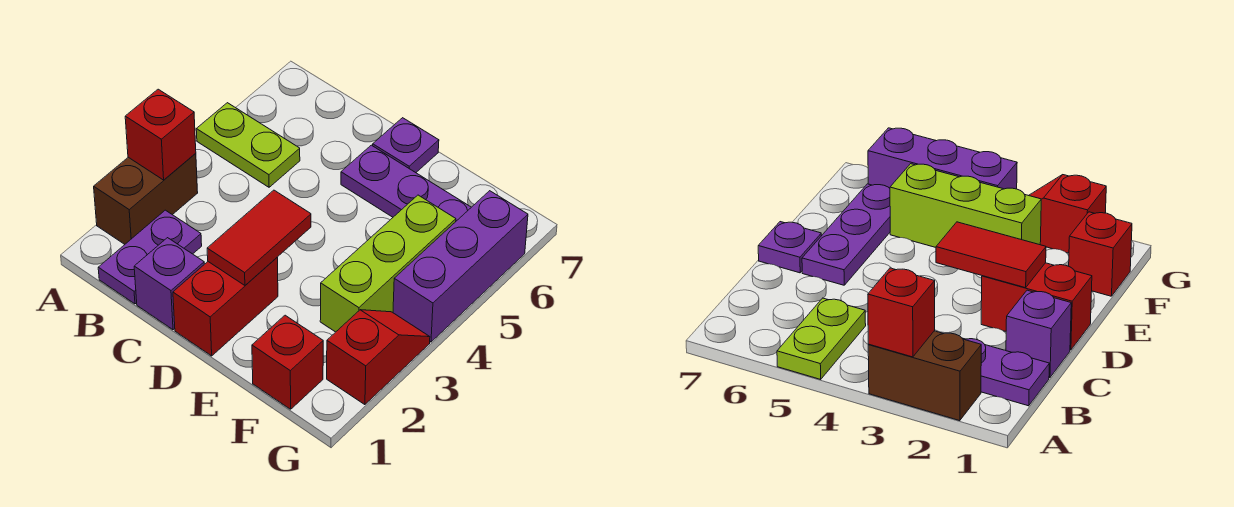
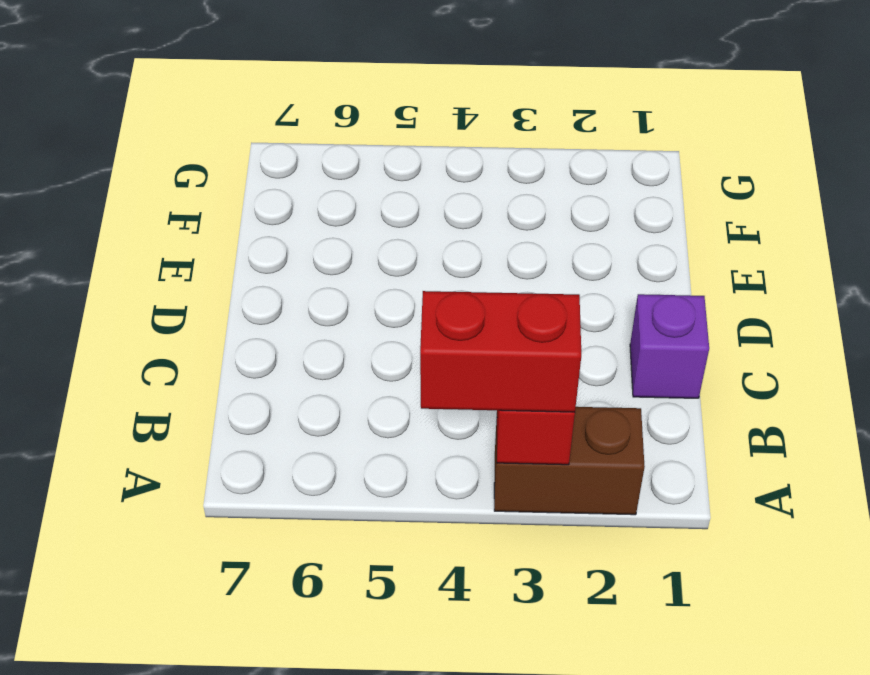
red brick A3:A4 level 3 -> red brick D1:D2 level 1
none -> lime plate A5:B5 level 1
none -> purple plate B1:B2 level 1
none -> purple plate D6:F6 level 1

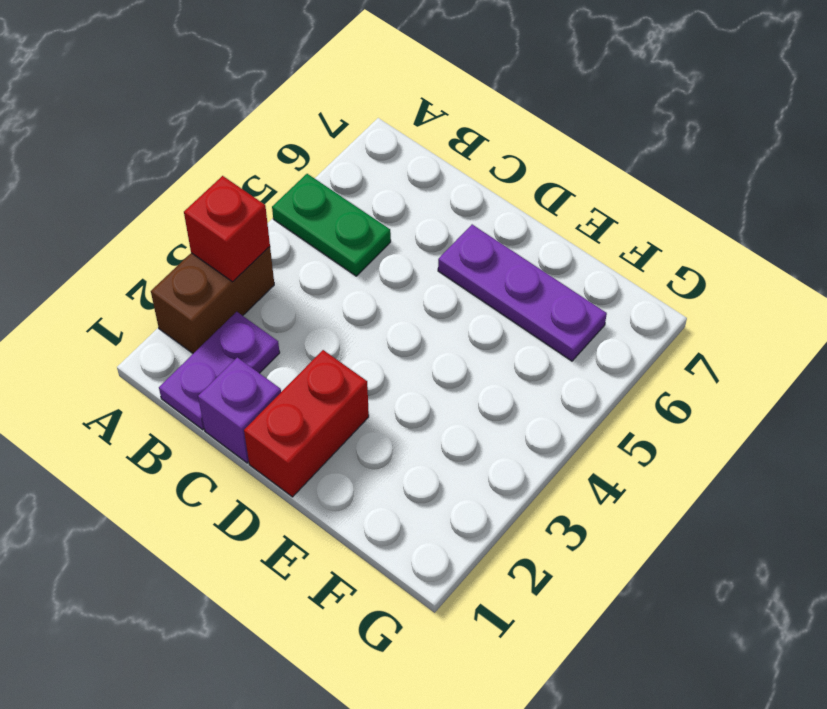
green plate A5:B5 level 1 -> lime plate A5:B5 level 1
none -> purple plate D7 level 1
none -> red brick F1 level 1
none -> lime brick F3:F5 level 1

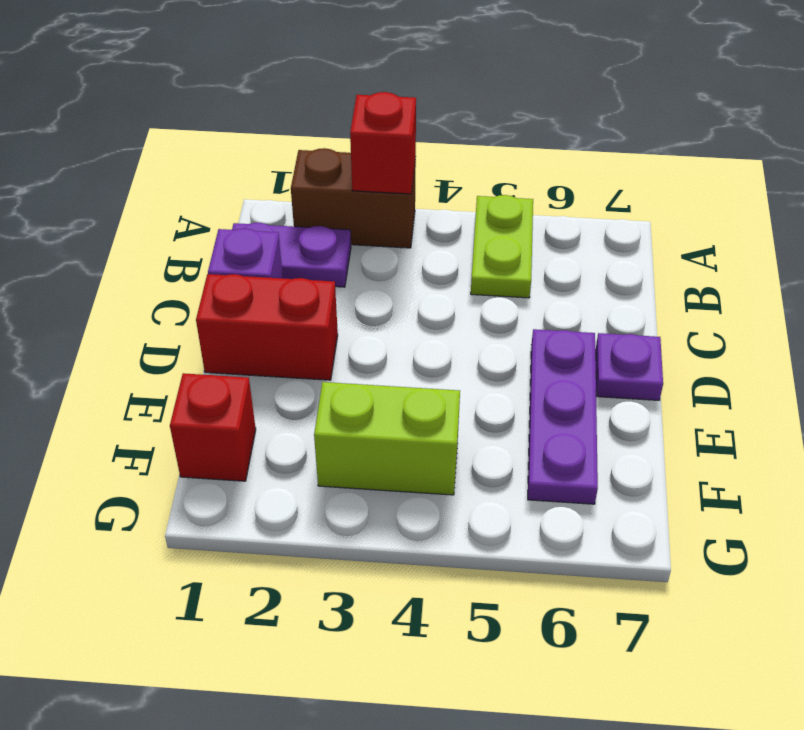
lime brick F3:F4 level 1 -> lime brick F3:F5 level 1
none -> red slope G2:G3 level 1 top 2
none -> purple brick G4:G6 level 1
none -> red tile D2:D3 level 2

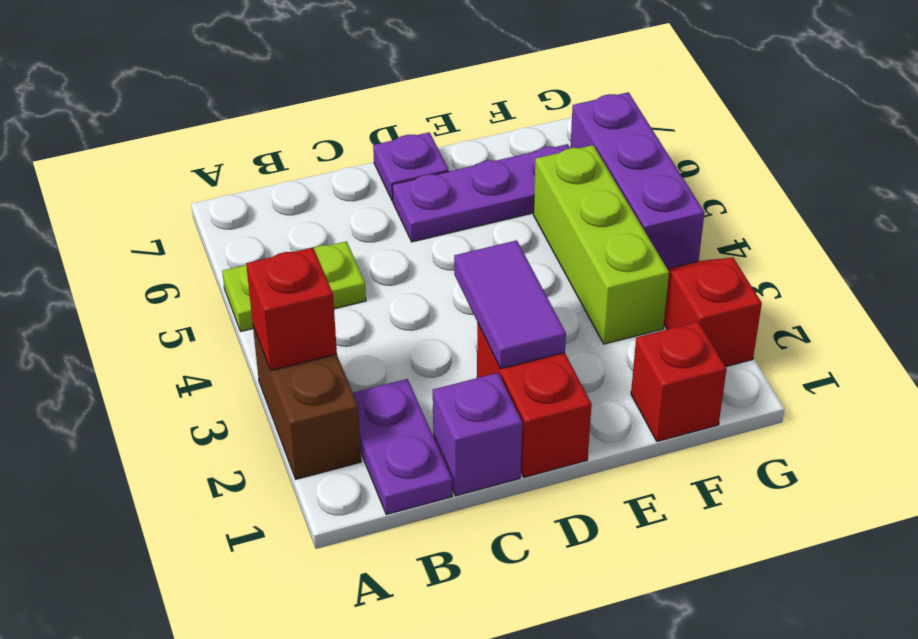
purple tile D2:D3 level 2 -> red tile D2:D3 level 2

